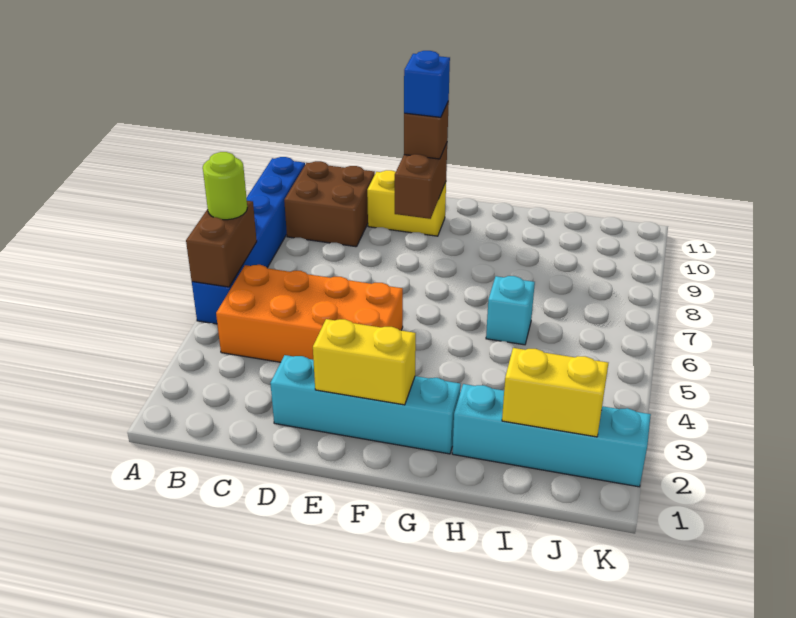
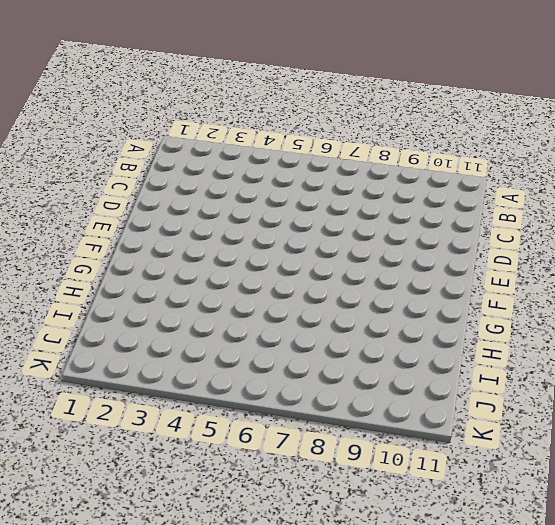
none -> blue brick A5:A10 level 1
none -> orange brick B4:E5 level 1
none -> brown brick B9:C10 level 1

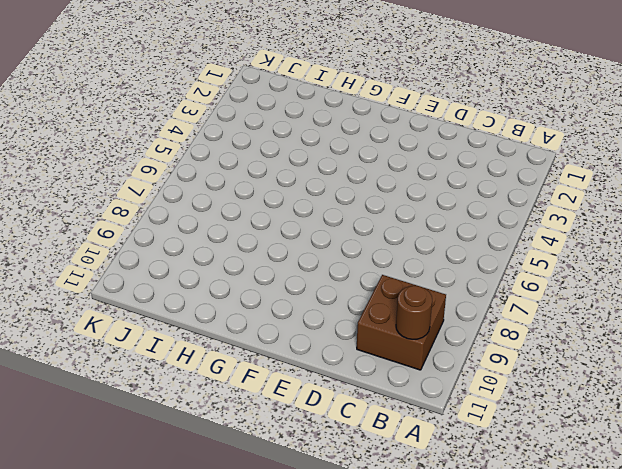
brown round brick B10 level 2 -> none
none -> blue brick A5:A10 level 1
none -> orange brick B4:E5 level 1
none -> cyan brick D2:G2 level 1

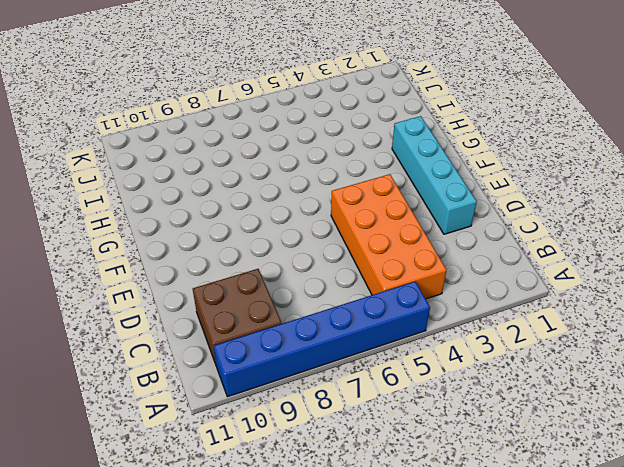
none -> yellow brick D10:E10 level 1
none -> cyan brick H2:K2 level 1
none -> cyan brick H6 level 1

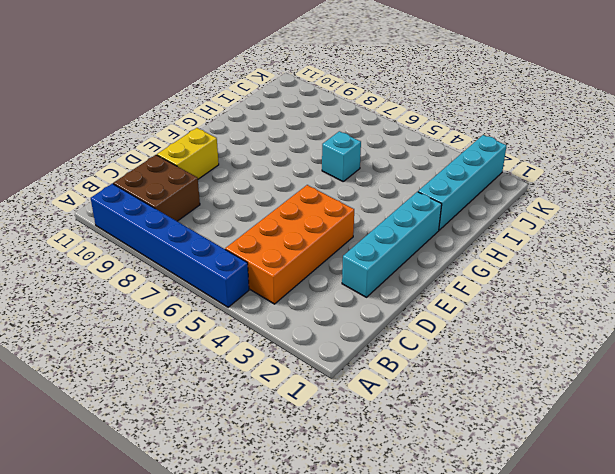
none -> brown brick A5:A6 level 2
none -> yellow brick E2:F2 level 2
none -> brown brick E9:E10 level 2

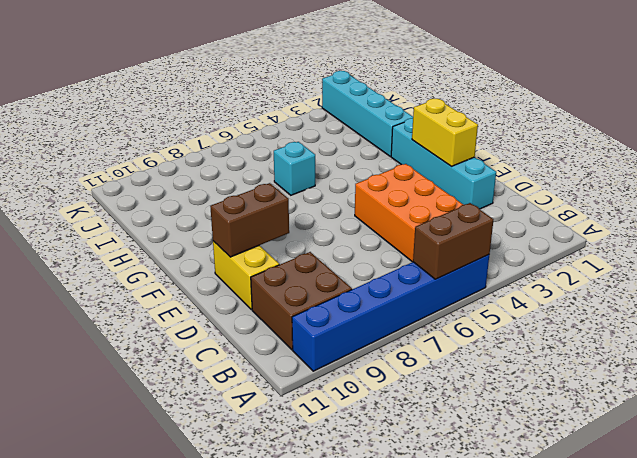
none -> yellow brick I2:J2 level 2
none -> lime round brick A6 level 3
none -> brown brick E10 level 3

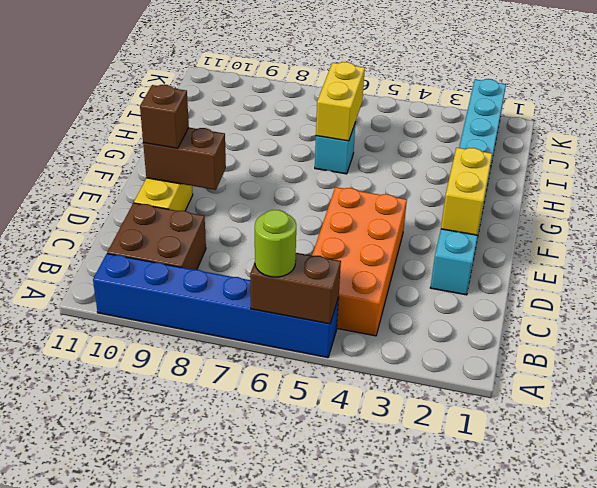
yellow brick H6:I6 level 2 -> yellow brick I2:J2 level 2
none -> blue brick E10 level 4

